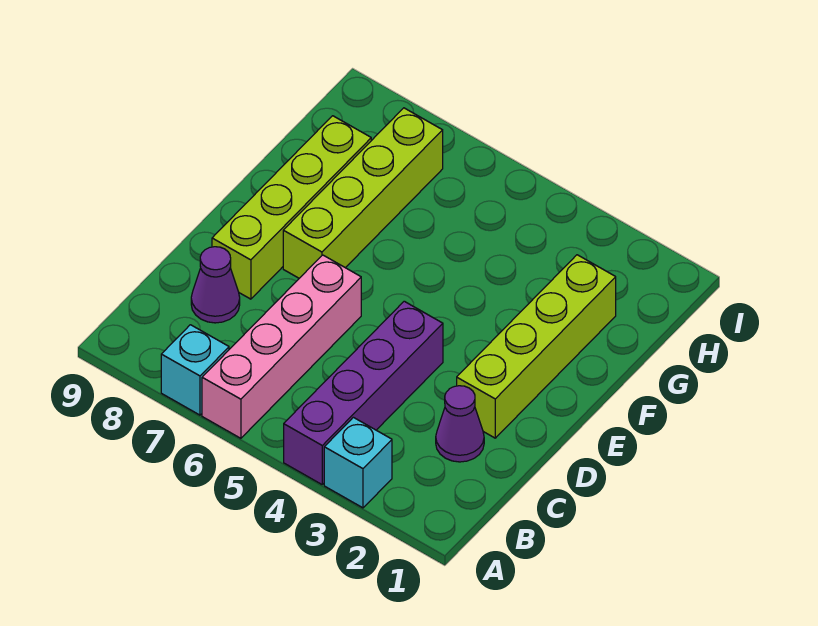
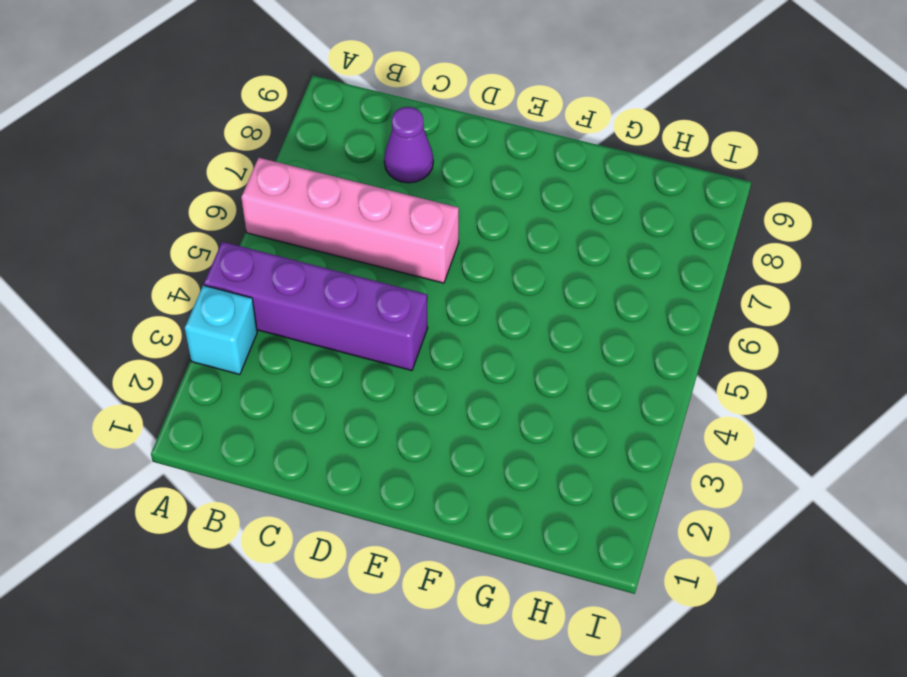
none -> cyan brick A7 level 1
none -> purple cone C2 level 1

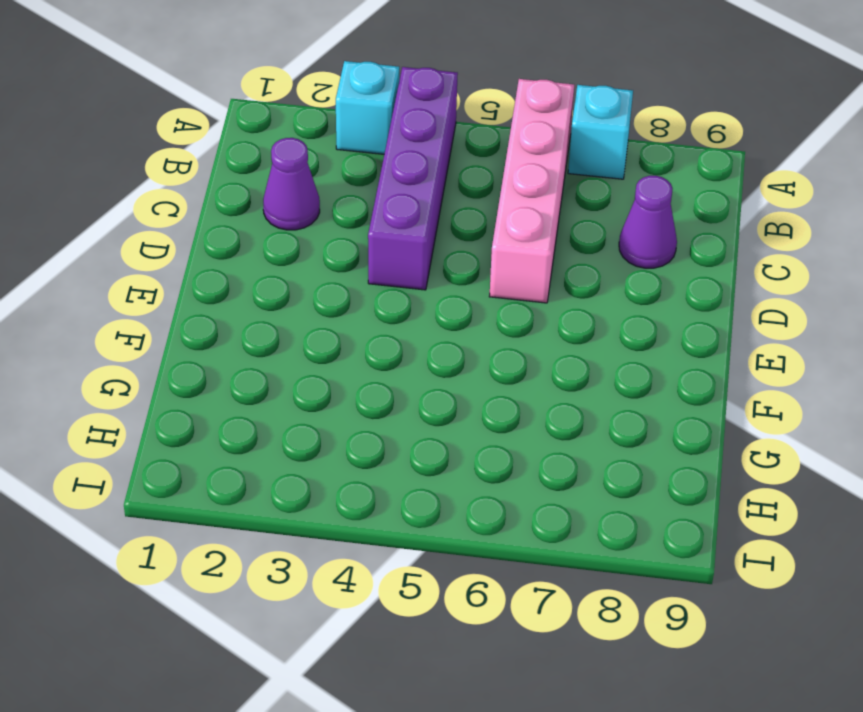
none -> lime brick D2:G2 level 1
none -> lime brick D8:G8 level 1

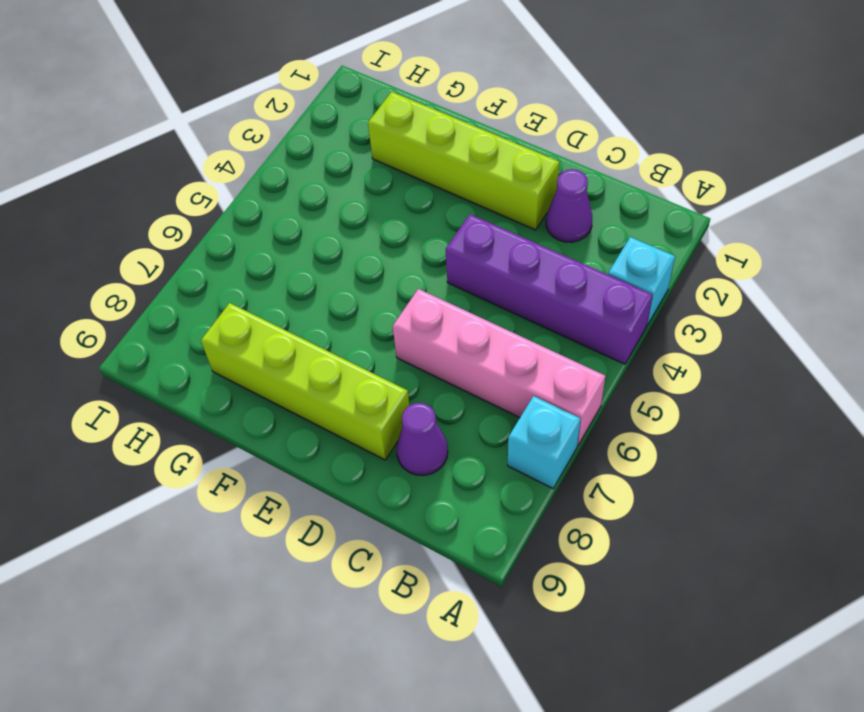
none -> lime brick E7:H7 level 1

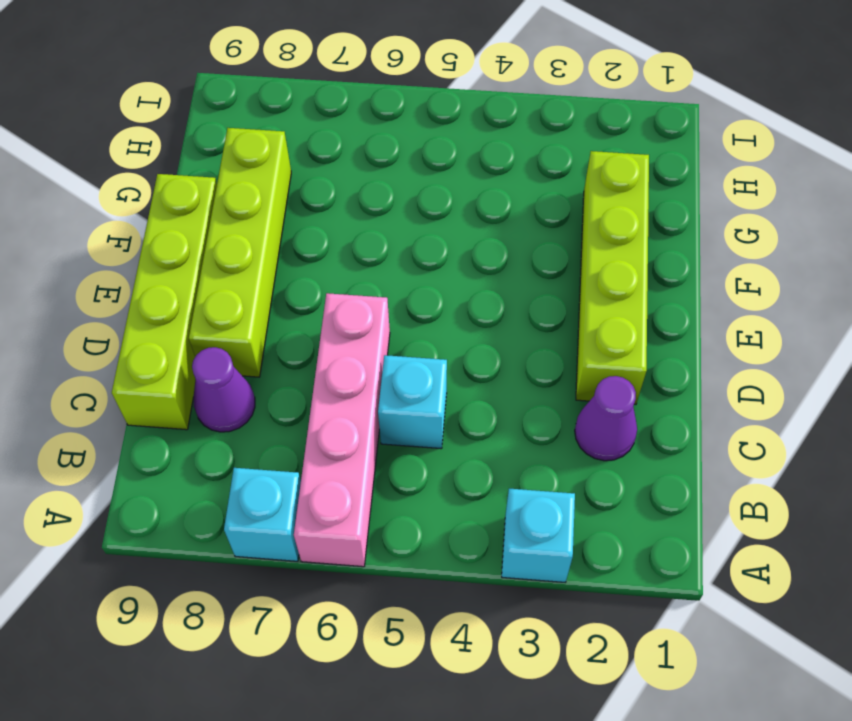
cyan brick C5 level 1 -> none
lime brick C9:F9 level 1 -> lime brick E7:H7 level 1
none -> purple brick A4:D4 level 1

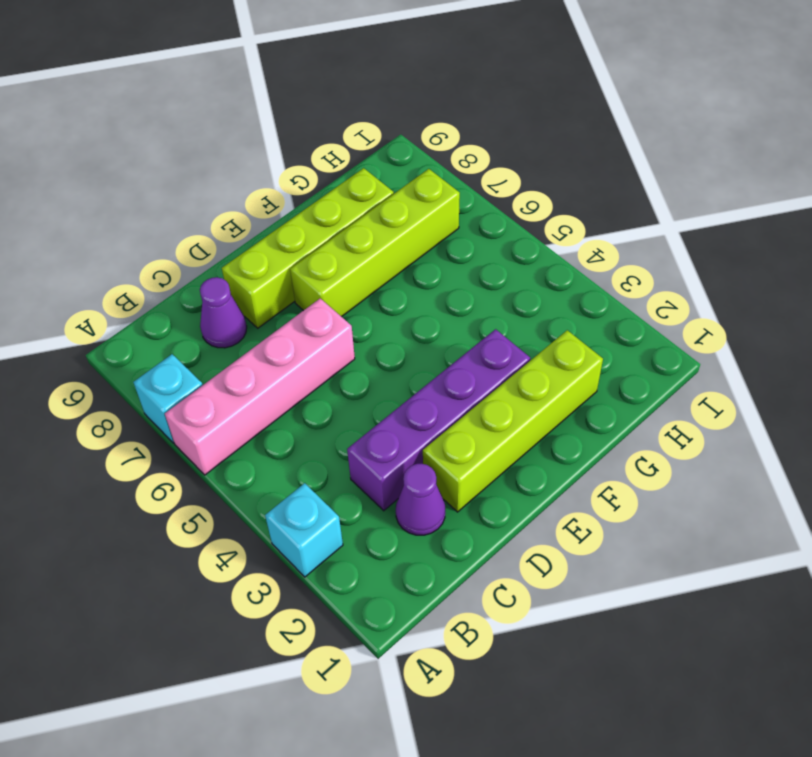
purple brick C3:F3 level 1 -> purple brick A4:D4 level 1

